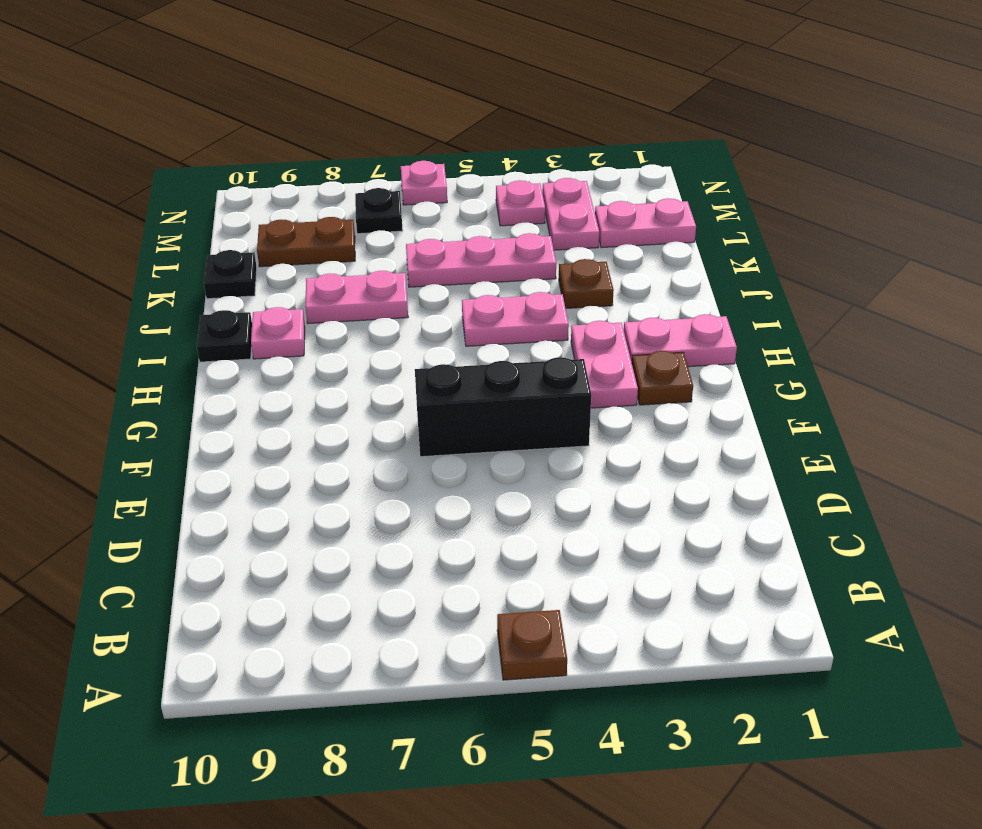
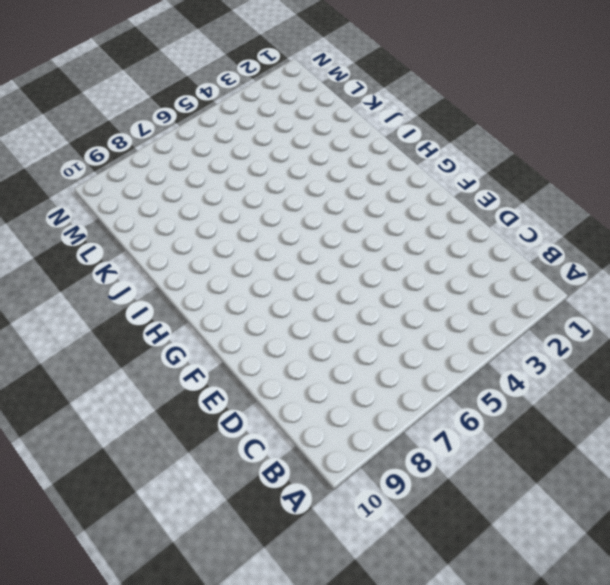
none -> brown plate A5 level 1
none -> black brick F4:F6 level 1
none -> brown plate G2 level 1

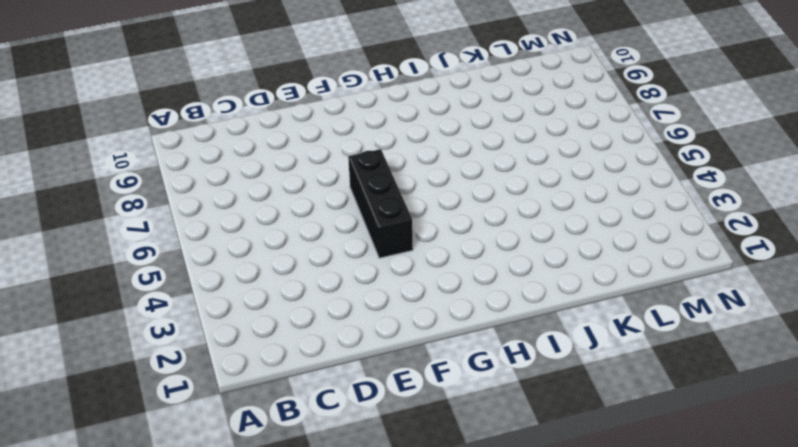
none -> brown plate A5 level 1
none -> brown plate G2 level 1
none -> pink plate G3:H3 level 1

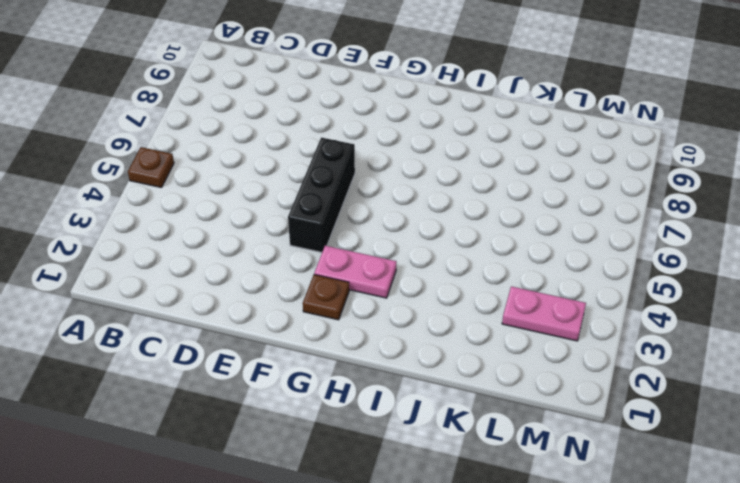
none -> pink plate H1:H2 level 1
none -> pink plate I4:I5 level 1
none -> pink plate I9 level 1

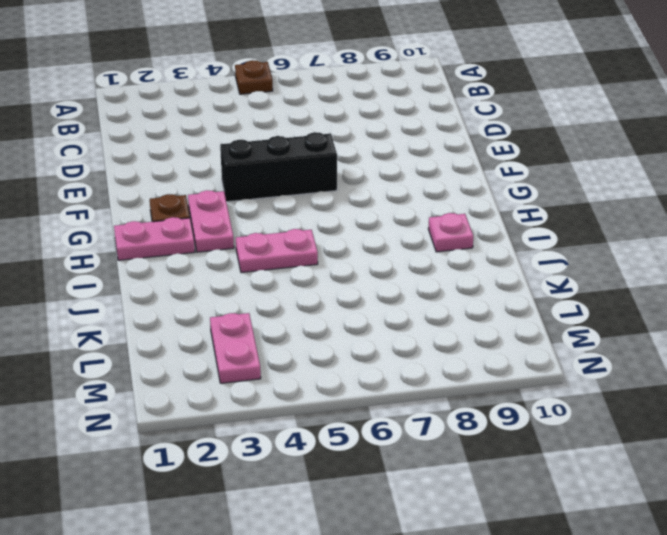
none -> black plate I10 level 1
none -> brown plate J3 level 1
none -> pink plate J7:J8 level 1

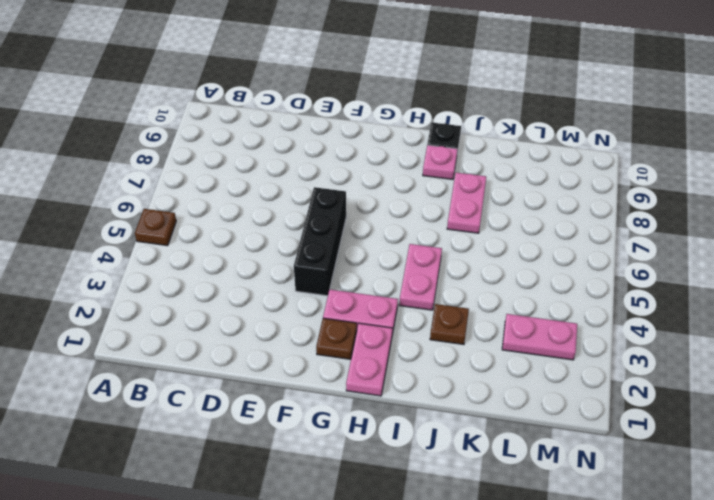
none -> pink plate K4:K6 level 1
none -> black plate K10 level 1
none -> pink plate L1:L2 level 1

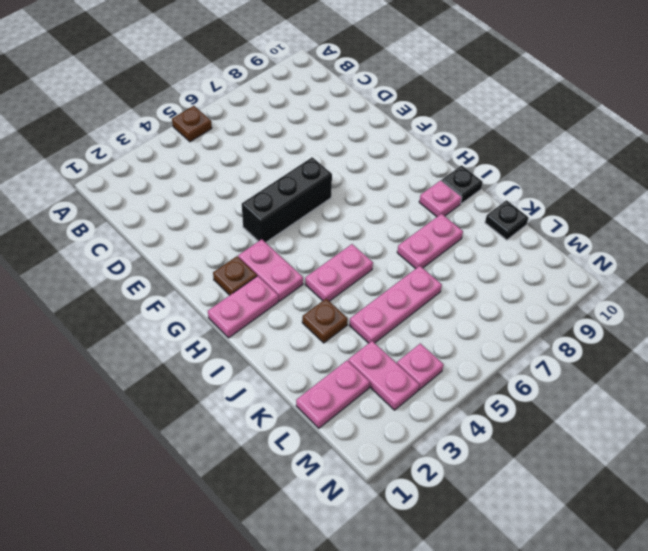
none -> brown plate L8:L9 level 1
none -> black plate M7 level 1
none -> pink plate N6 level 1

